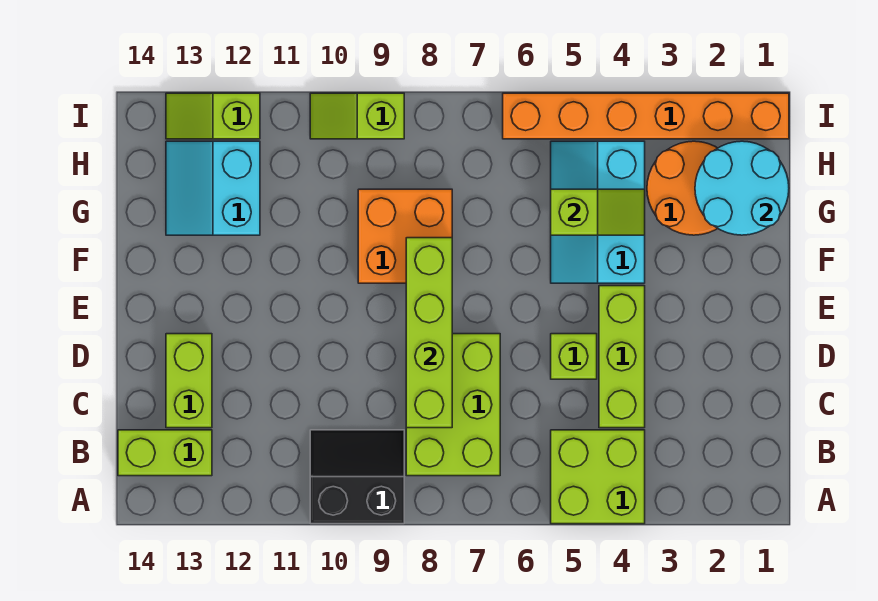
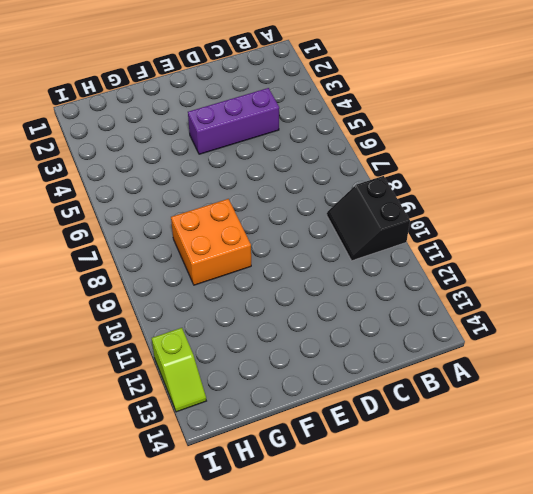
purple brick C4:E4 level 1 -> lime brick C4:E4 level 1
none -> lime brick A4:B5 level 1
none -> lime brick B7:D8 level 1
none -> lime brick B13:B14 level 1

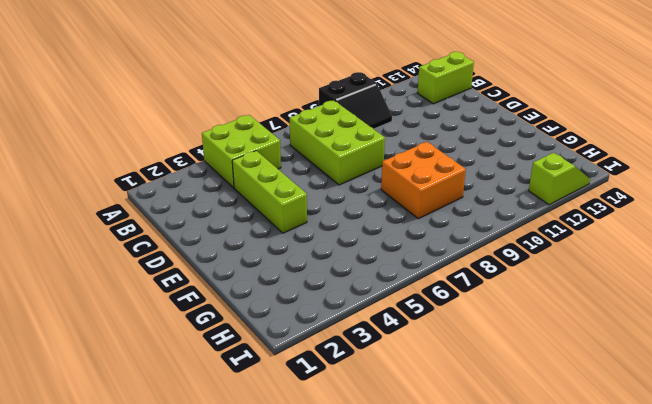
none -> lime brick C13:D13 level 1
none -> lime brick D5 level 1
none -> cyan slope F4:H5 level 1 top 4

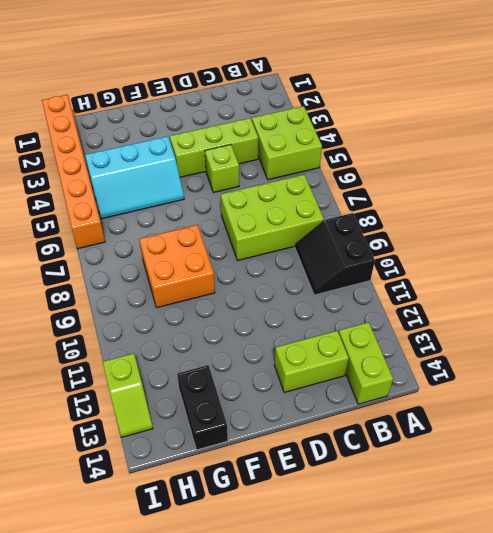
black brick G13:G14 level 1 -> cyan slope G12:H13 level 1 top 12
none -> orange round brick G2:H3 level 1
none -> lime slope I9:I10 level 1 top 9
none -> lime brick C8:F8 level 2

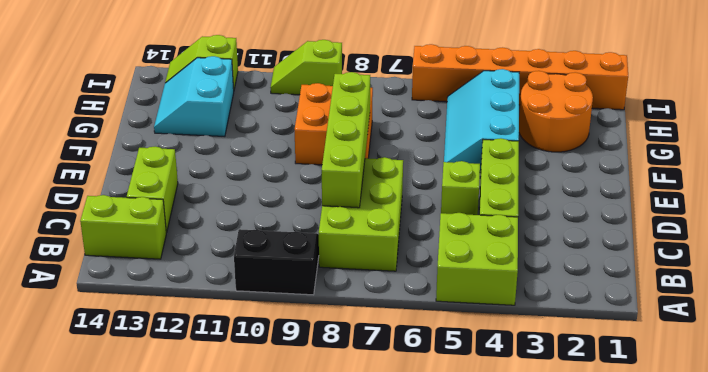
none -> cyan round brick G1:H2 level 2
none -> lime slope G4:G5 level 2 top 5

